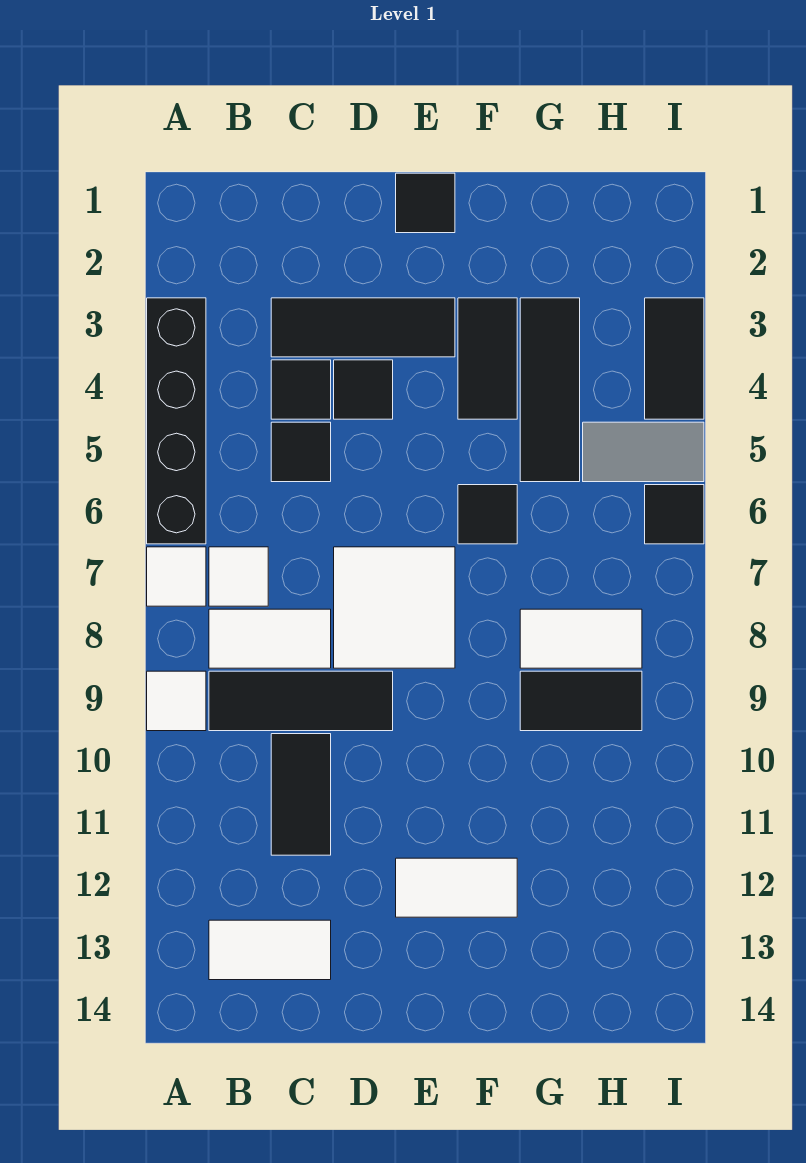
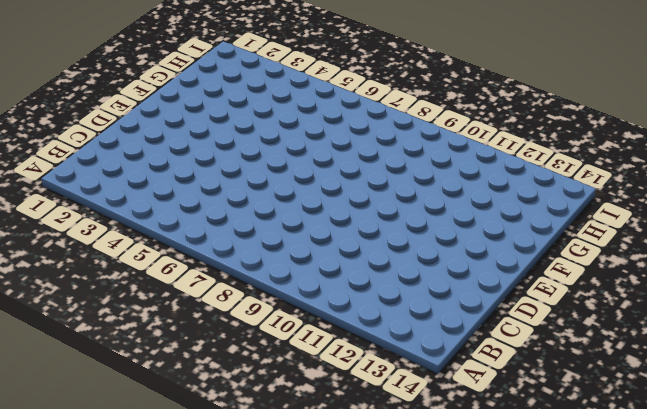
none -> black brick A3:A6 level 1
none -> white tile A7 level 1
none -> white tile A9 level 1

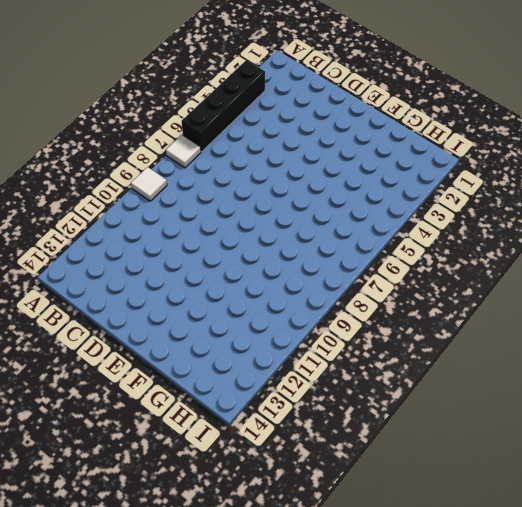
none -> white tile B7 level 1
none -> white tile B8:C8 level 1
none -> black tile B9:D9 level 1

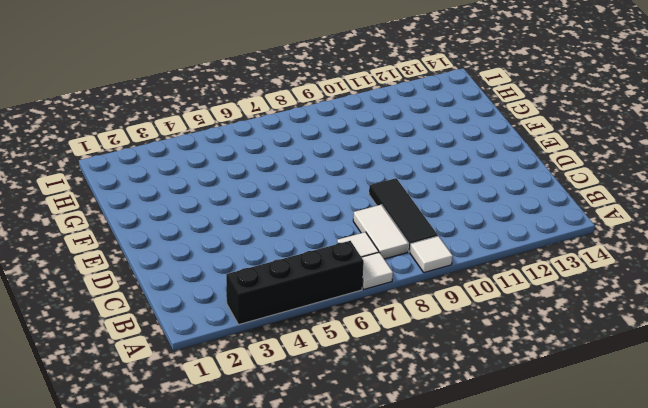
none -> white tile B13:C13 level 1
none -> black tile C3:E3 level 1
none -> black tile C4 level 1

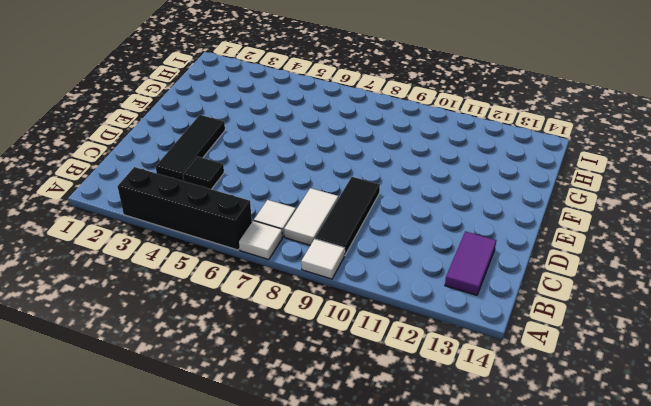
purple tile B13:C13 level 1 -> white tile B13:C13 level 1
none -> black tile C5 level 1
none -> black tile C10:C11 level 1
none -> black tile D4 level 1

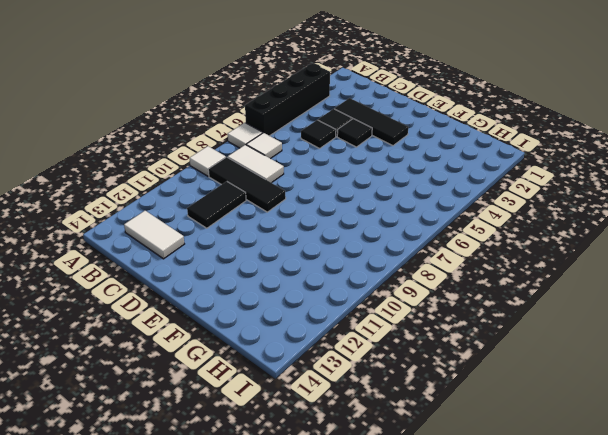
none -> white tile D7:E8 level 1
none -> black tile E1 level 1
none -> white tile E12:F12 level 1

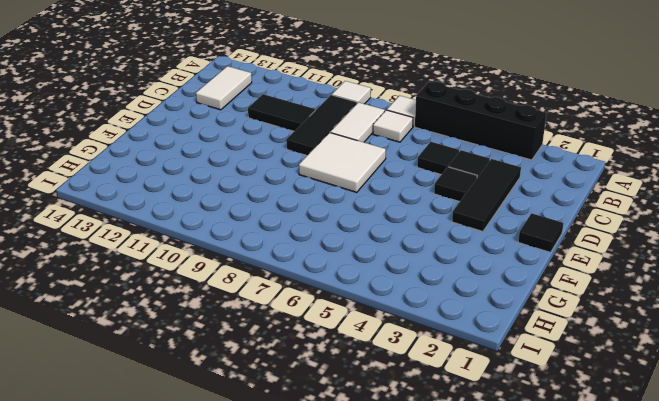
none -> white tile E12:F12 level 1
none -> black tile F3:F4 level 1
none -> black tile F6 level 1

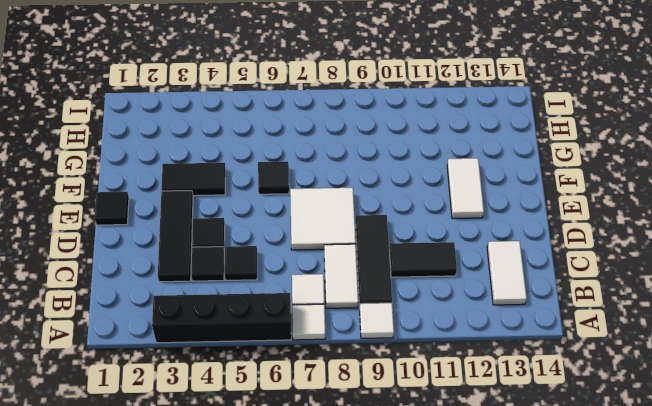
none -> black tile G3:G5 level 1
none -> white tile G8:H8 level 1
none -> black tile G9:H9 level 1

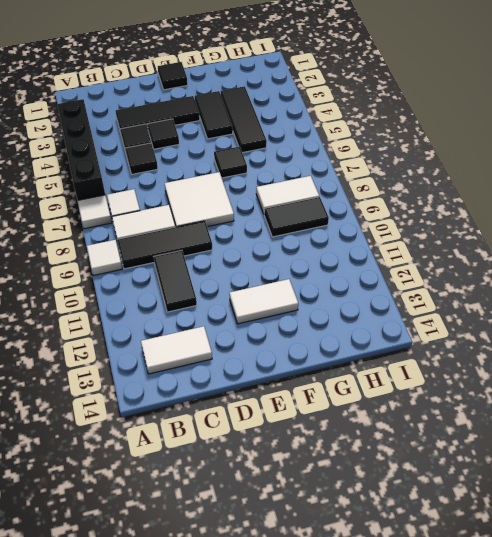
none -> grey tile H5:I5 level 1
none -> black tile I3:I4 level 1
none -> black tile I6 level 1

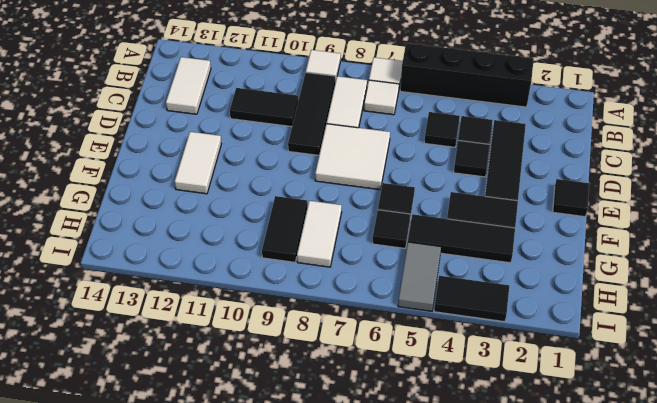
black tile G6 level 1 -> black tile I6 level 1

